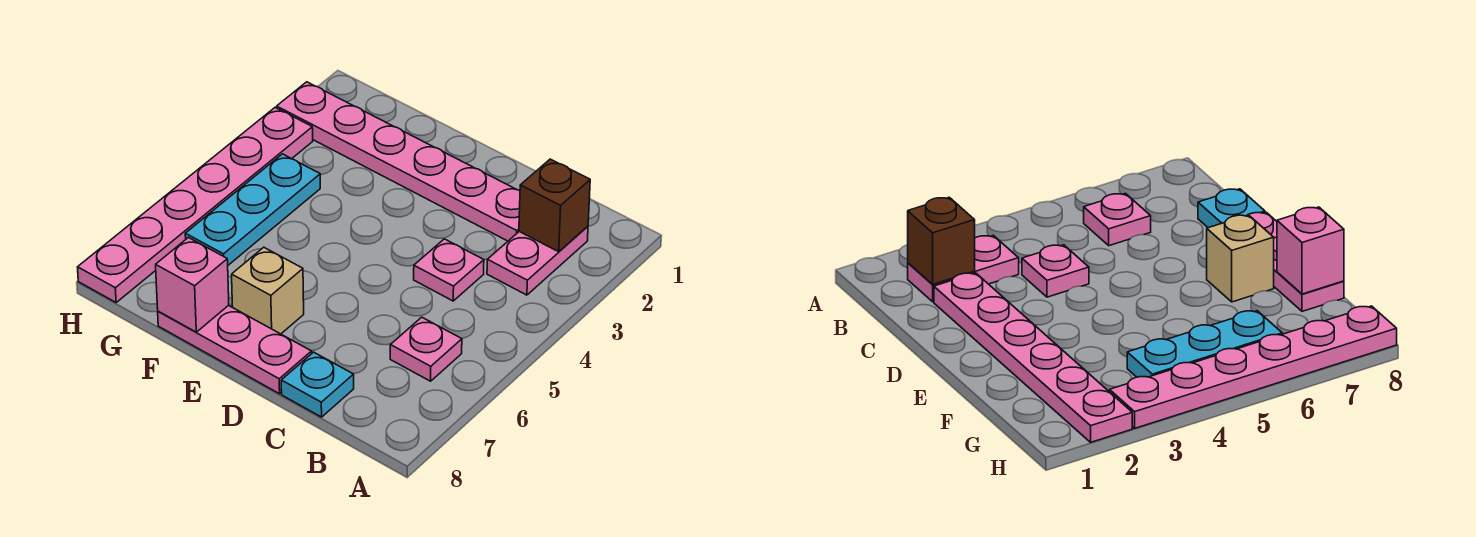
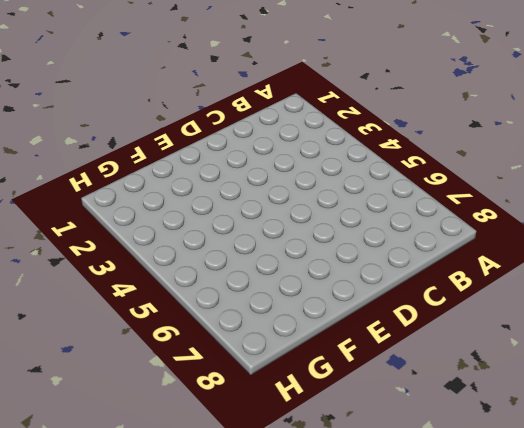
none -> pink plate B2:B3 level 1
none -> pink plate B6 level 1

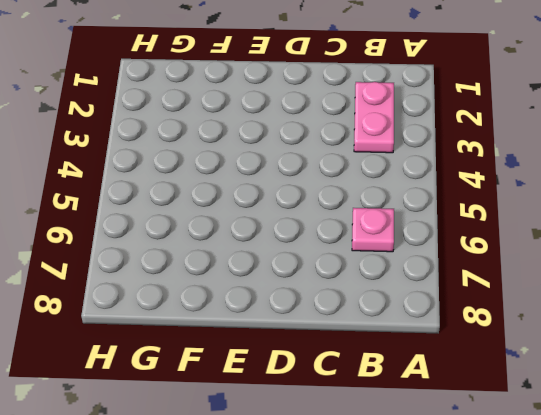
none -> pink plate C2:H2 level 1
none -> pink plate C4 level 1

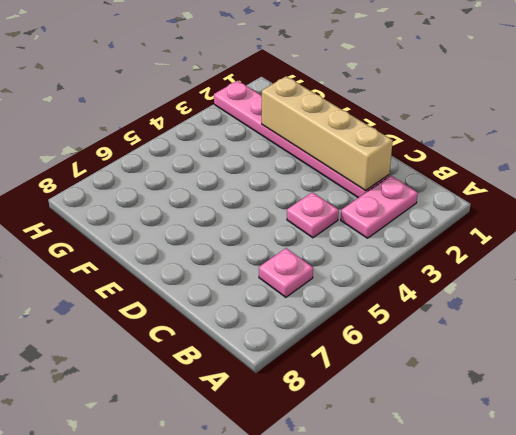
tan brick C2:F2 level 2 -> none
none -> cyan plate C8 level 1
none -> pink plate D8:F8 level 1

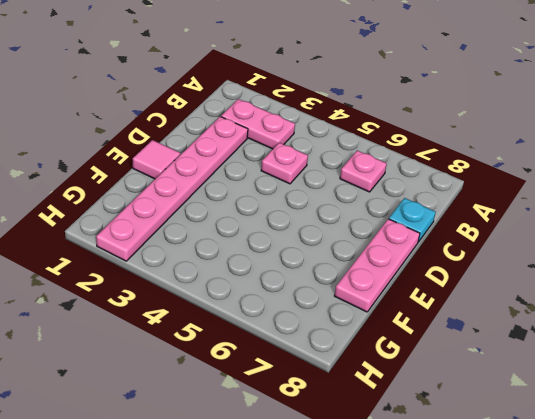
pink tile E1 level 1 -> none
none -> tan brick E7 level 1
none -> cyan plate G4:G6 level 1

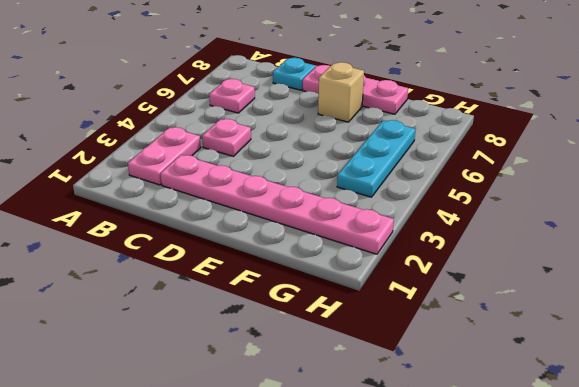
none -> pink plate H3:H8 level 1
none -> brown brick B2 level 2

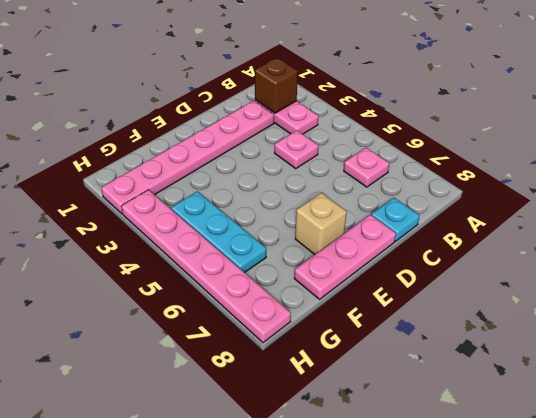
none -> pink brick F8 level 2

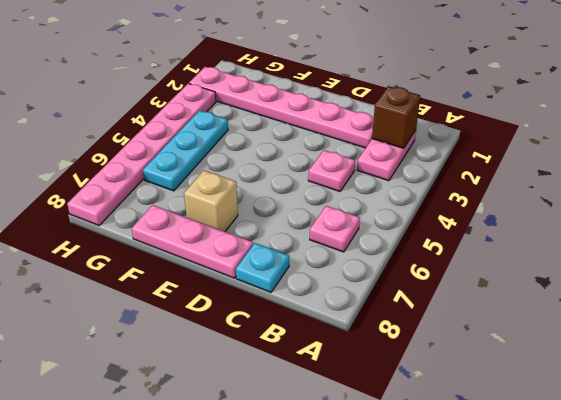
none -> pink brick F8 level 2

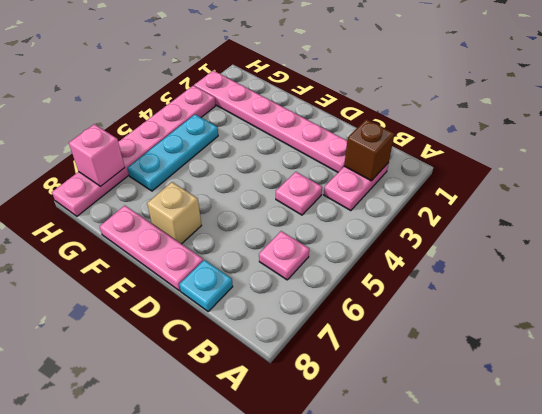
pink brick H7 level 2 -> pink brick F8 level 2

